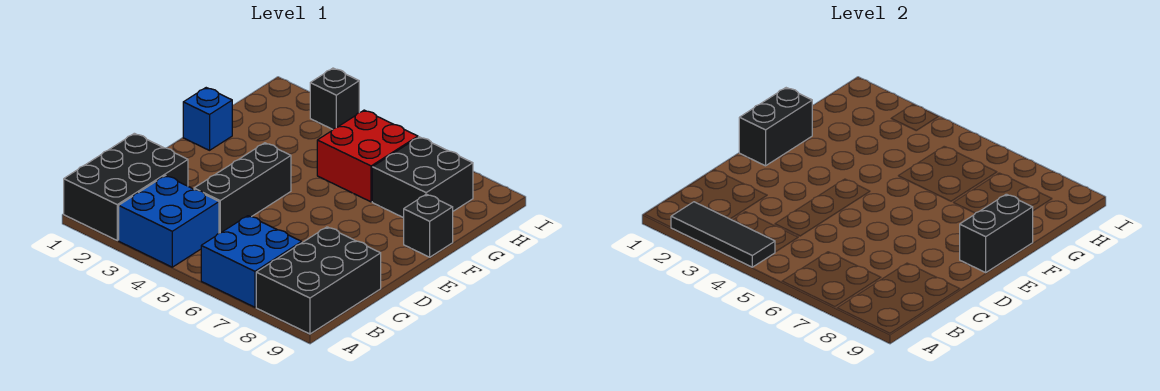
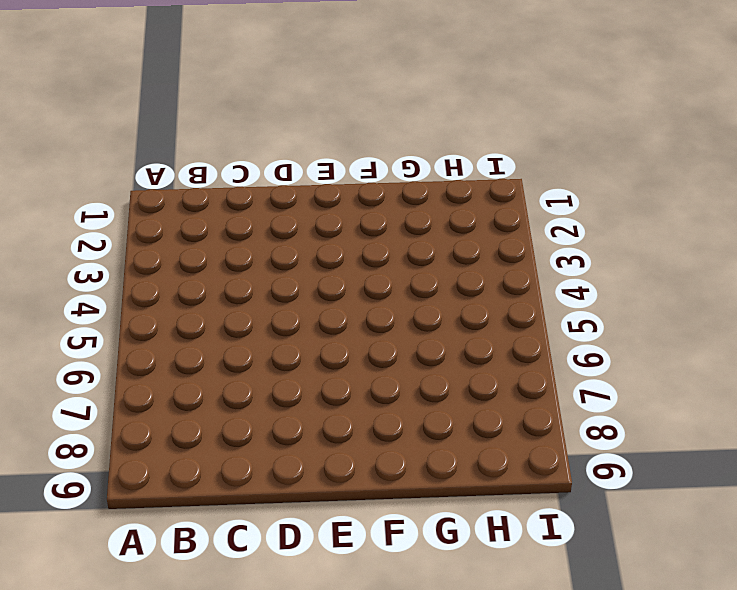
none -> black brick A1:C2 level 1
none -> blue brick A3:B4 level 1
none -> blue brick A6:B7 level 1

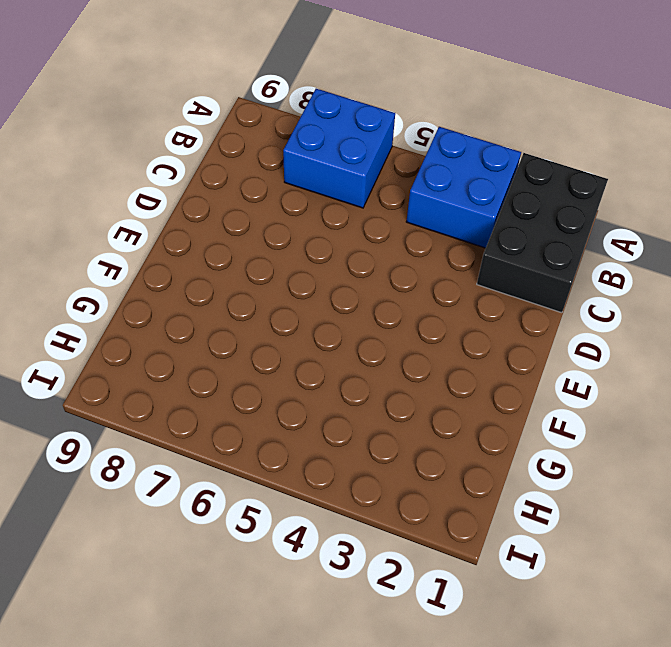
none -> black brick A8:C9 level 1
none -> black brick C4:E4 level 1
none -> blue brick F1 level 1

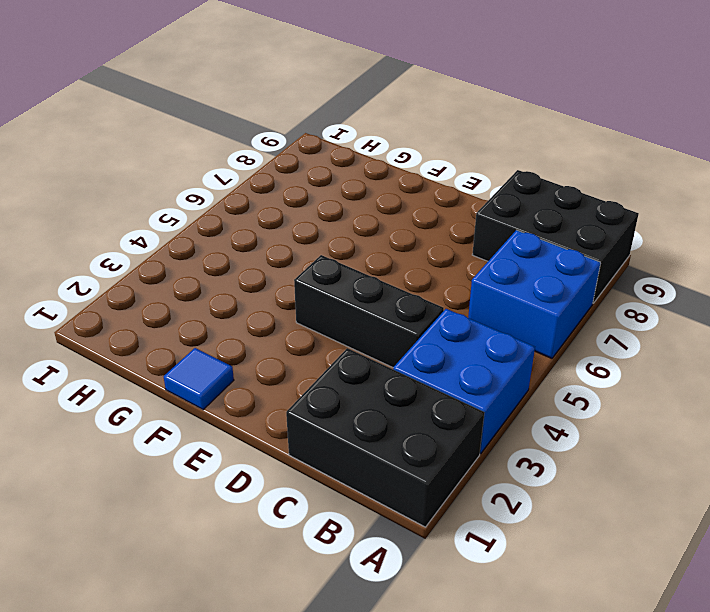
blue tile F1 level 1 -> blue brick F1 level 1
none -> black brick F9 level 1
none -> red brick G5:H6 level 1
none -> black brick G7:H8 level 1

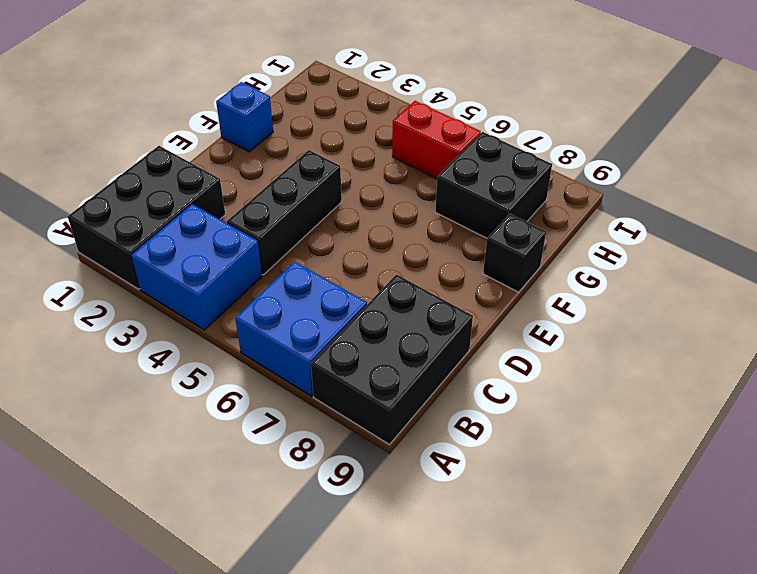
red brick H5:H6 level 1 -> red brick G5:H6 level 1
none -> black brick I3 level 1
none -> black tile A2:A4 level 2
none -> black brick E1:F1 level 2

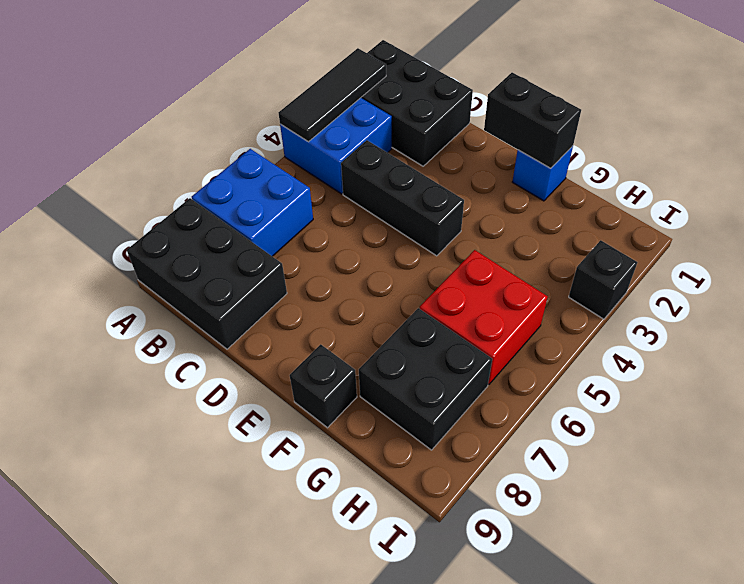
none -> black brick E9:F9 level 2

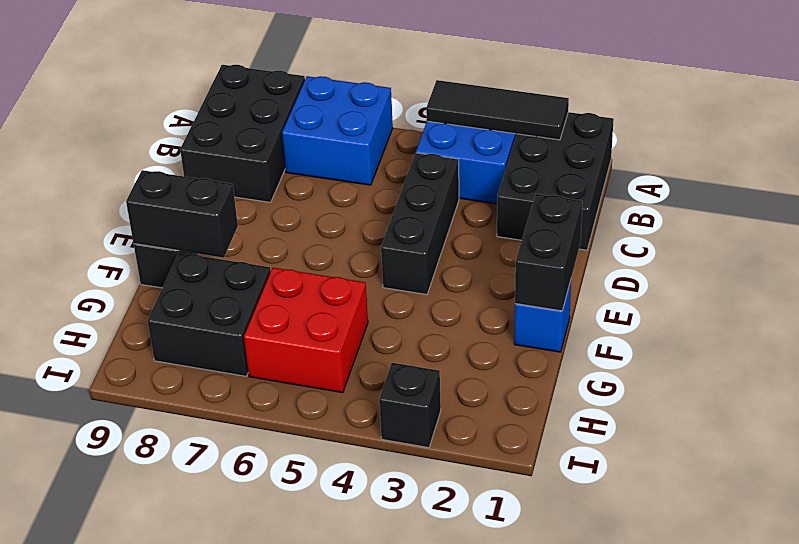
black brick F8:F9 level 2 -> black brick E9:F9 level 2

